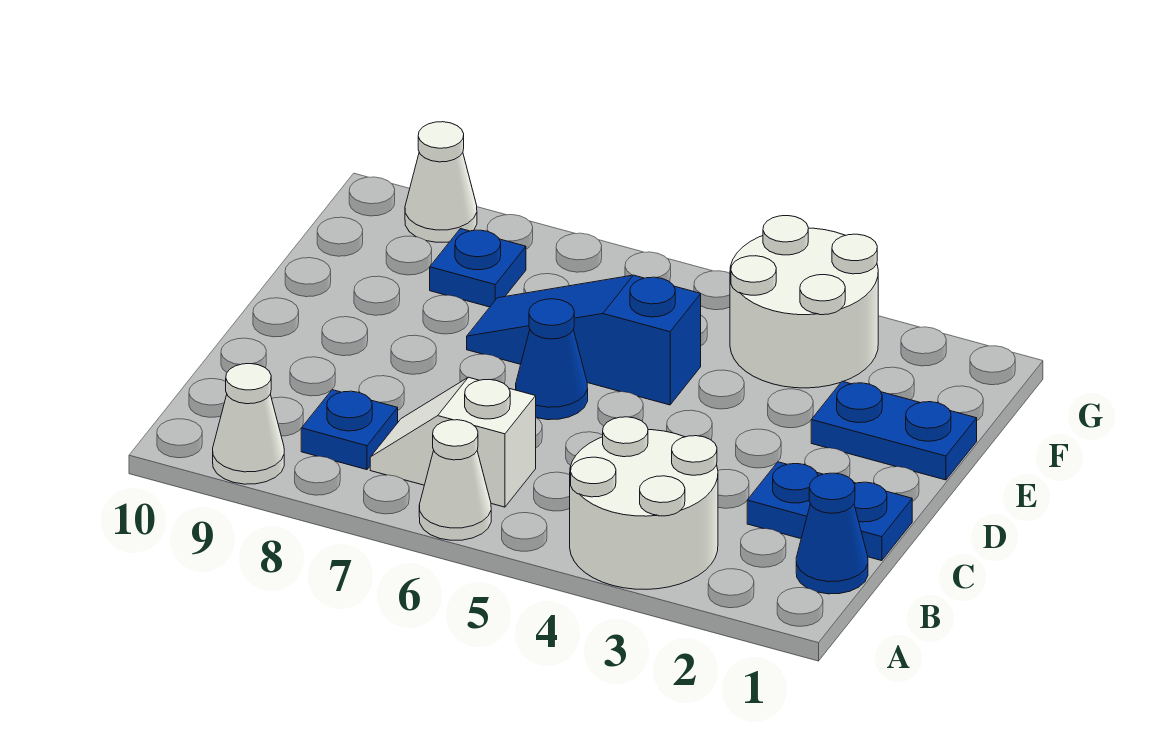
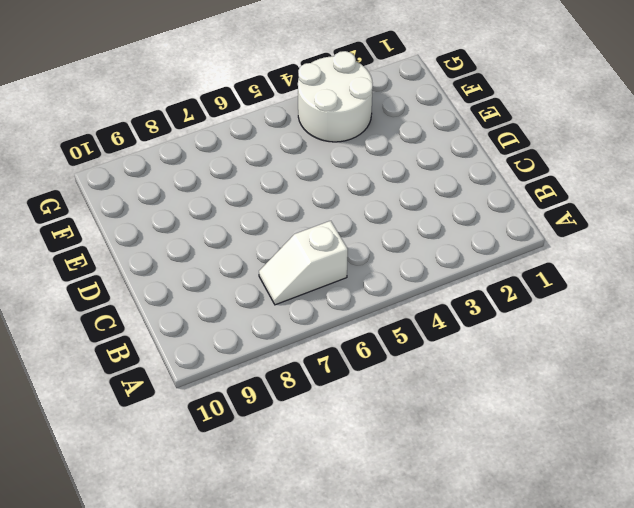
none -> white round brick A3:B4 level 1
none -> white cone A6 level 1
none -> white cone A9 level 1

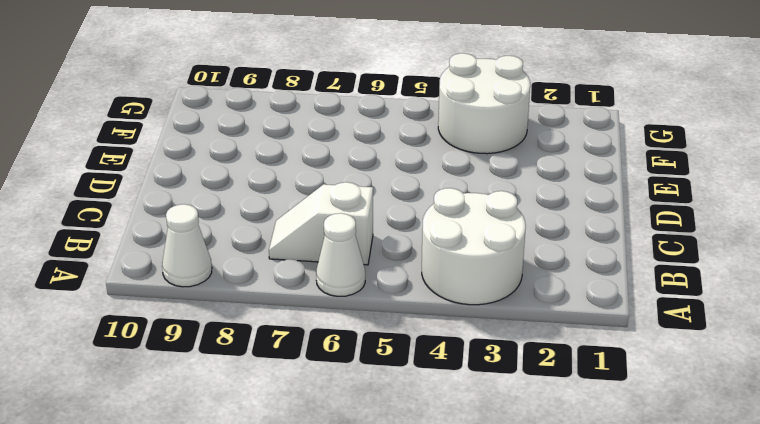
none -> blue cone B1 level 1
none -> blue plate B8 level 1
none -> blue plate C1:C2 level 1

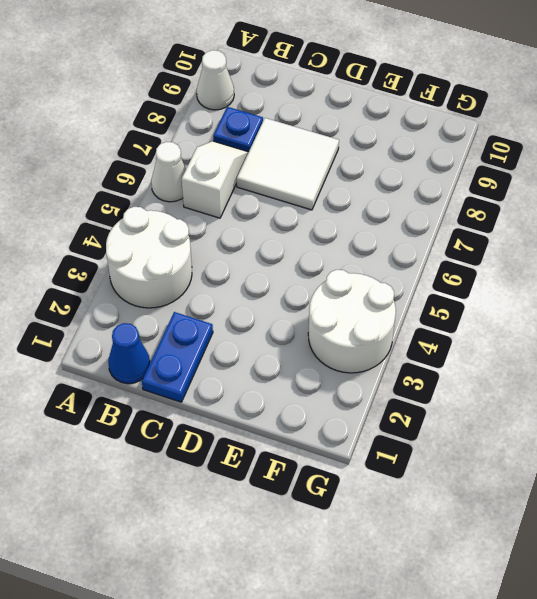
white tile C7:D8 level 1 -> none
none -> blue cone D6 level 1
none -> blue plate E1:E2 level 1
none -> blue slope E5:E7 level 1 top 5

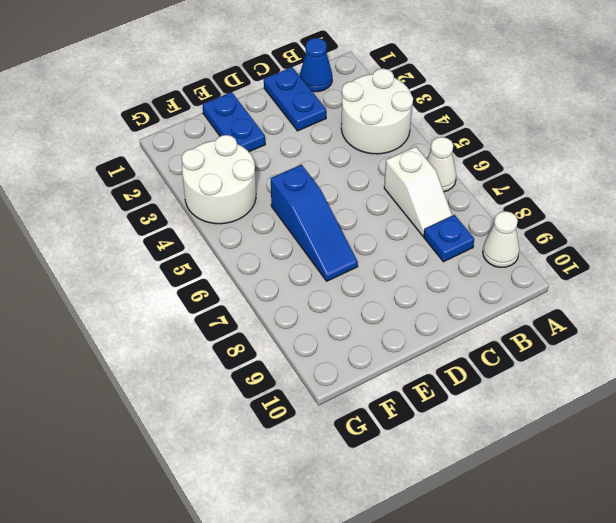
none -> blue cone D6 level 1
none -> blue plate F8 level 1
none -> white cone G9 level 1

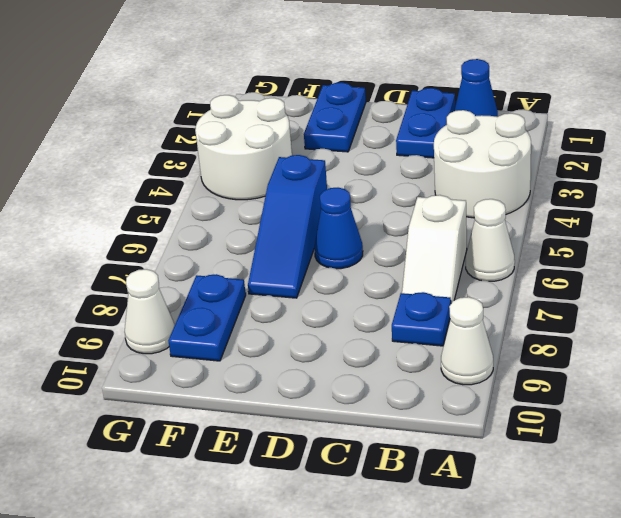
blue plate F8:F9 level 1 -> blue plate F8 level 1

